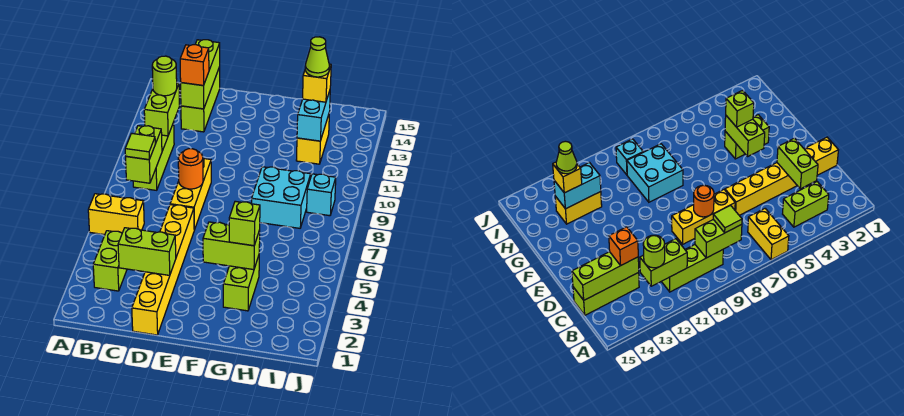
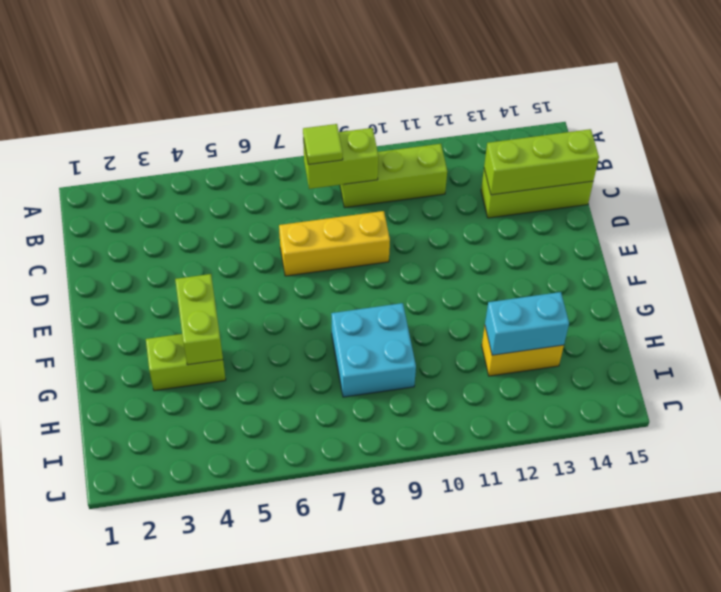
none -> yellow brick A6:B6 level 1
none -> lime brick B3:B4 level 1
none -> yellow brick D1:D6 level 1

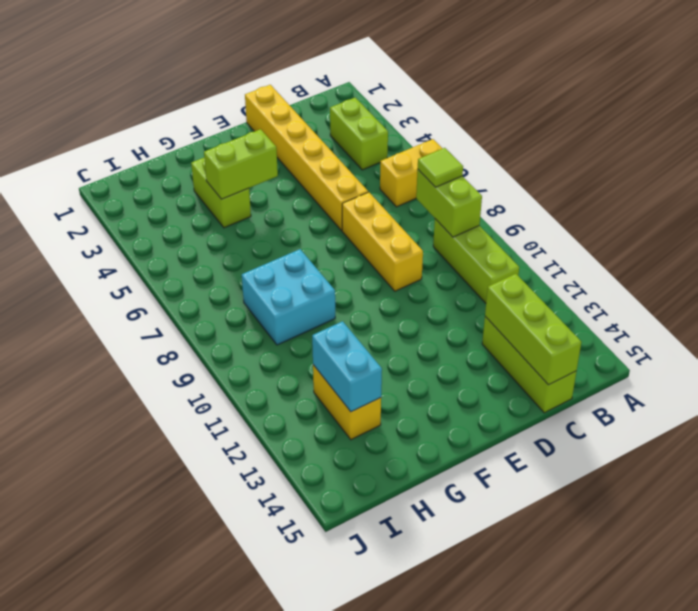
none -> cyan brick I9 level 1
none -> lime brick B11:B12 level 2
none -> lime brick C3:D3 level 2

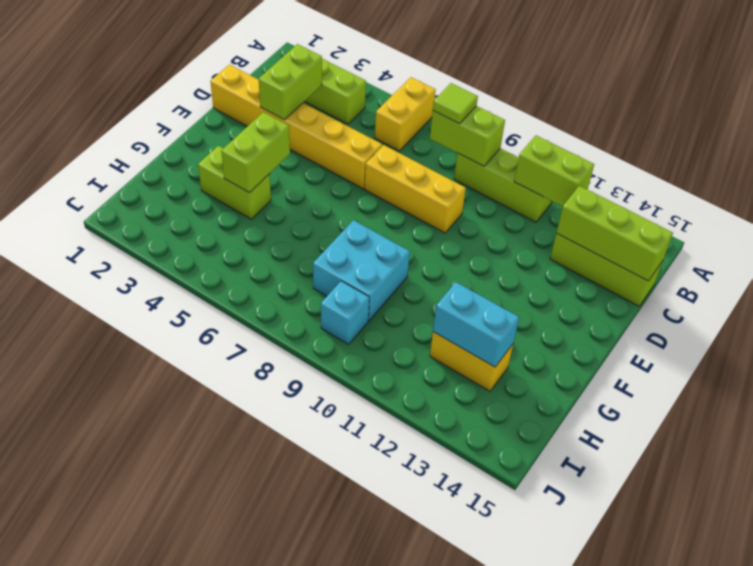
none -> orange round brick D8 level 2
none -> lime round brick B12 level 3
none -> orange brick C13 level 3

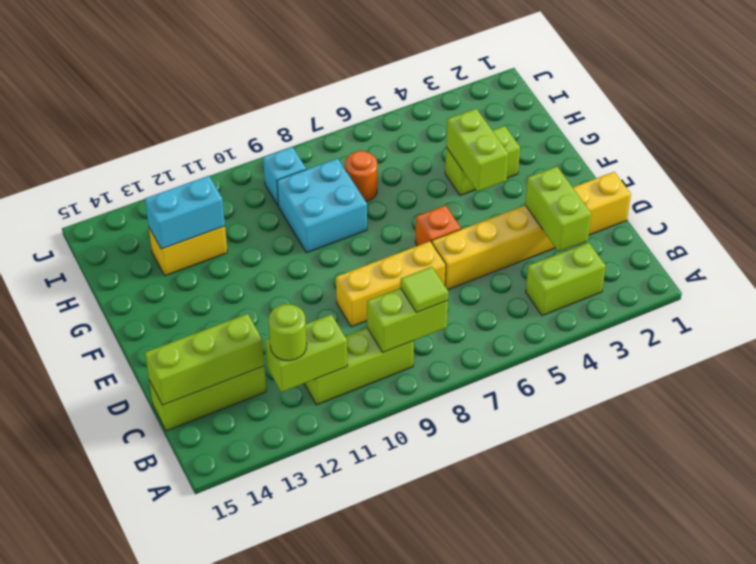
orange brick E6 level 1 -> orange brick C13 level 3
orange round brick H7 level 1 -> orange round brick D8 level 2
none -> yellow brick A6:B6 level 1
none -> lime brick G4 level 3
none -> yellow brick H13 level 3

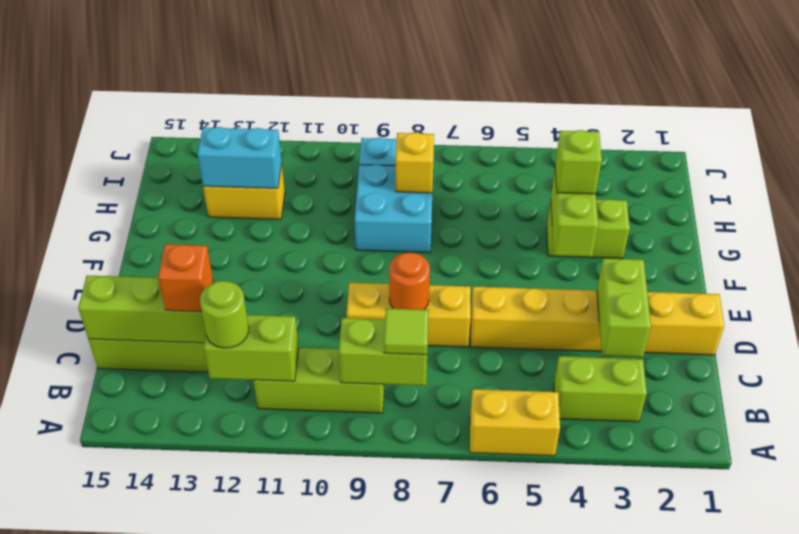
yellow brick A5:A6 level 1 -> yellow brick A6:B6 level 1
yellow brick H8 level 2 -> yellow brick H13 level 3
none -> lime cone H13 level 4

